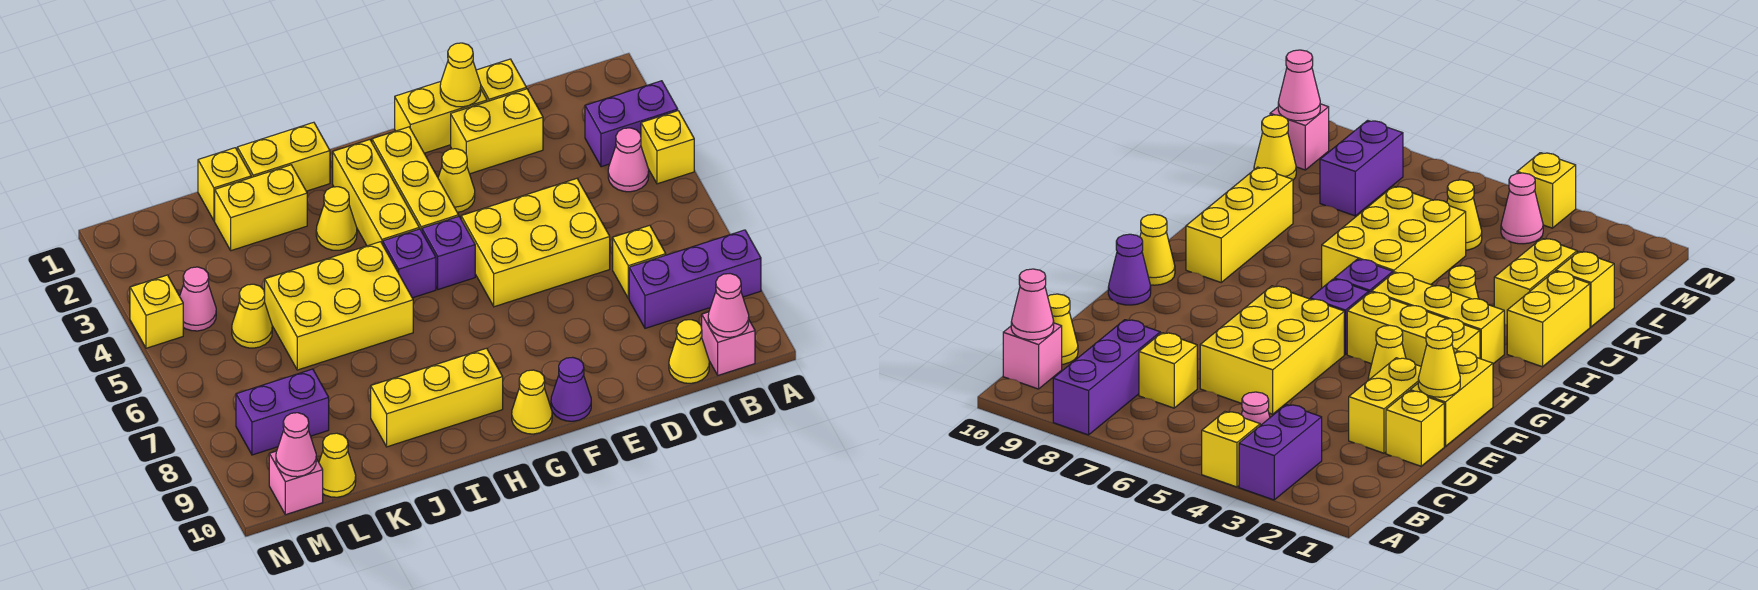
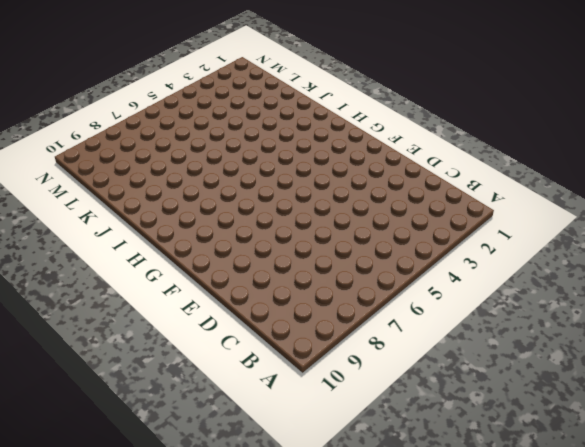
none -> purple brick A3:B3 level 1
none -> yellow brick A4 level 1
none -> purple brick A8:C8 level 1
none -> pink cone B4 level 1

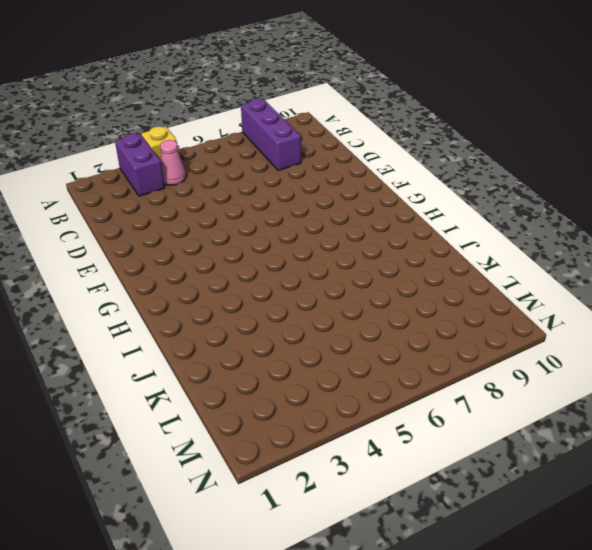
none -> pink brick B10 level 1
none -> yellow brick C7 level 1
none -> yellow cone C10 level 1
none -> yellow brick D1 level 1

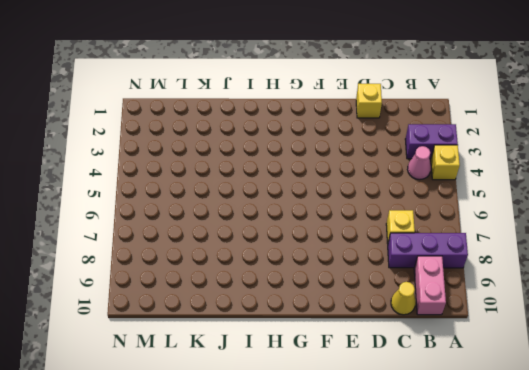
pink brick B9:B10 level 1 -> pink brick B10 level 1
none -> yellow brick D2:E2 level 1
none -> yellow brick D5:F6 level 1
none -> yellow brick E1:F1 level 1
none -> yellow cone F3 level 1

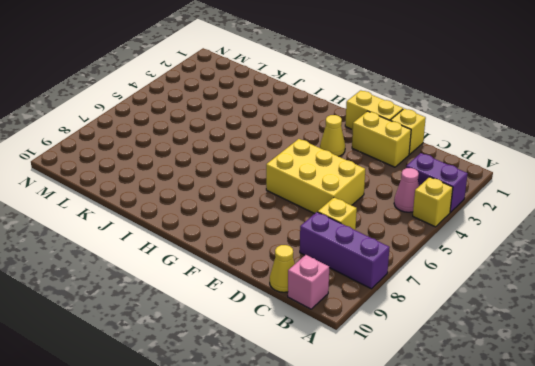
none -> purple cone F10 level 1
none -> yellow brick G2:G4 level 1
none -> purple brick G5 level 1
none -> yellow cone G10 level 1

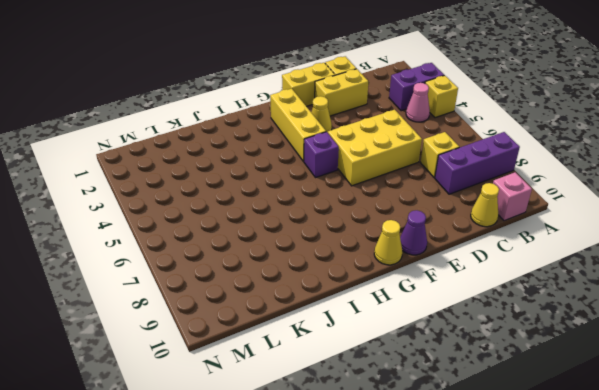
none -> yellow brick H2:H4 level 1
none -> purple brick H5 level 1
none -> yellow brick H9:J9 level 1
none -> yellow brick I1:J1 level 1

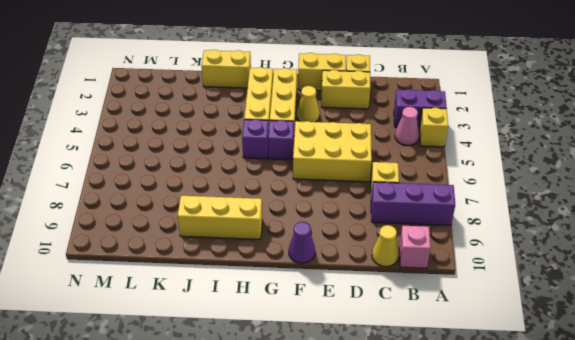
none -> yellow cone G10 level 1
none -> yellow cone I3 level 1
none -> yellow brick I5:K6 level 1
none -> yellow brick J2:K2 level 1

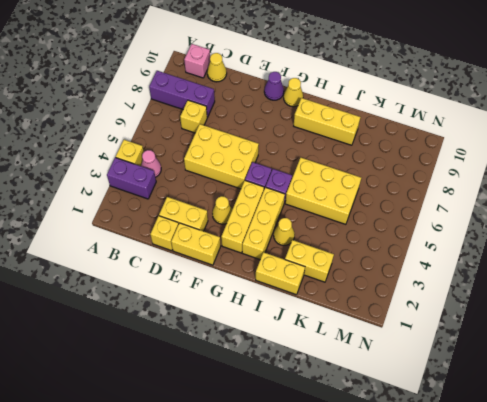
none -> yellow brick K1 level 1
none -> yellow cone L5 level 1
none -> purple brick L8:M8 level 1
none -> yellow cone L10 level 1

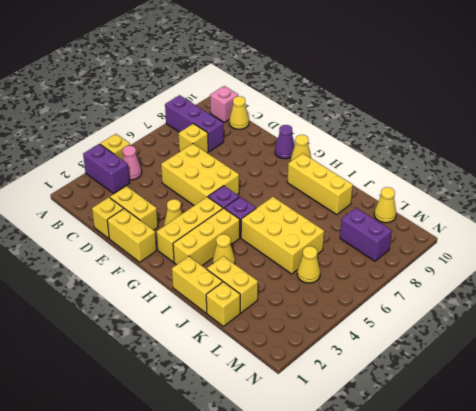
none -> pink cone M4 level 1
none -> pink brick M10 level 1
none -> yellow brick N4 level 1
none -> pink cone B10 level 2

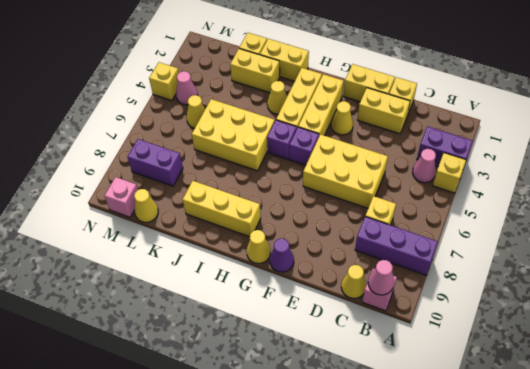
none -> yellow cone E1 level 2
none -> pink cone M10 level 2

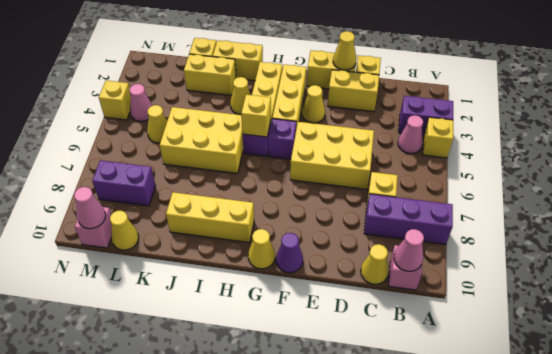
yellow brick H5 level 2 -> none

